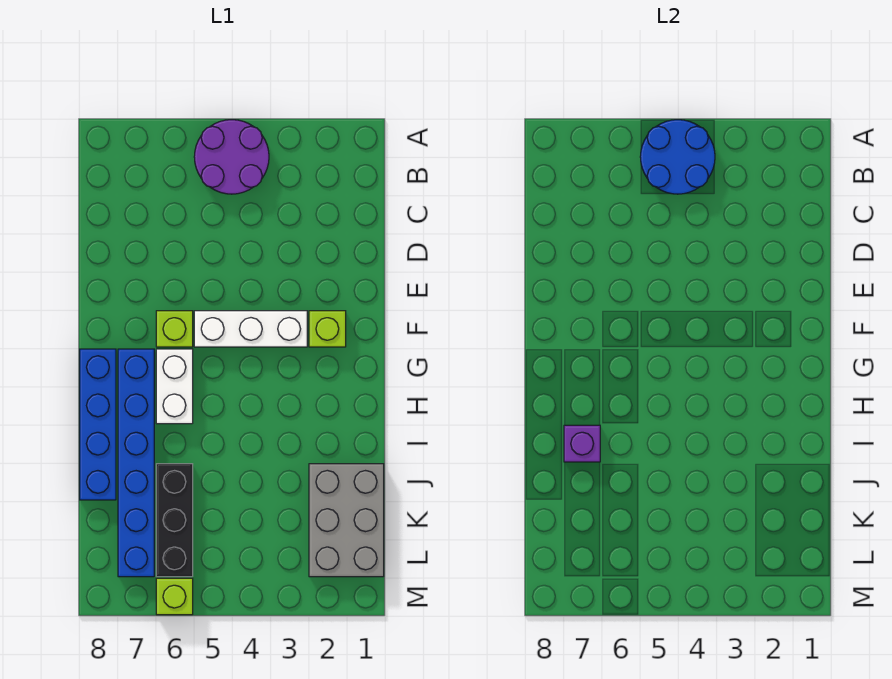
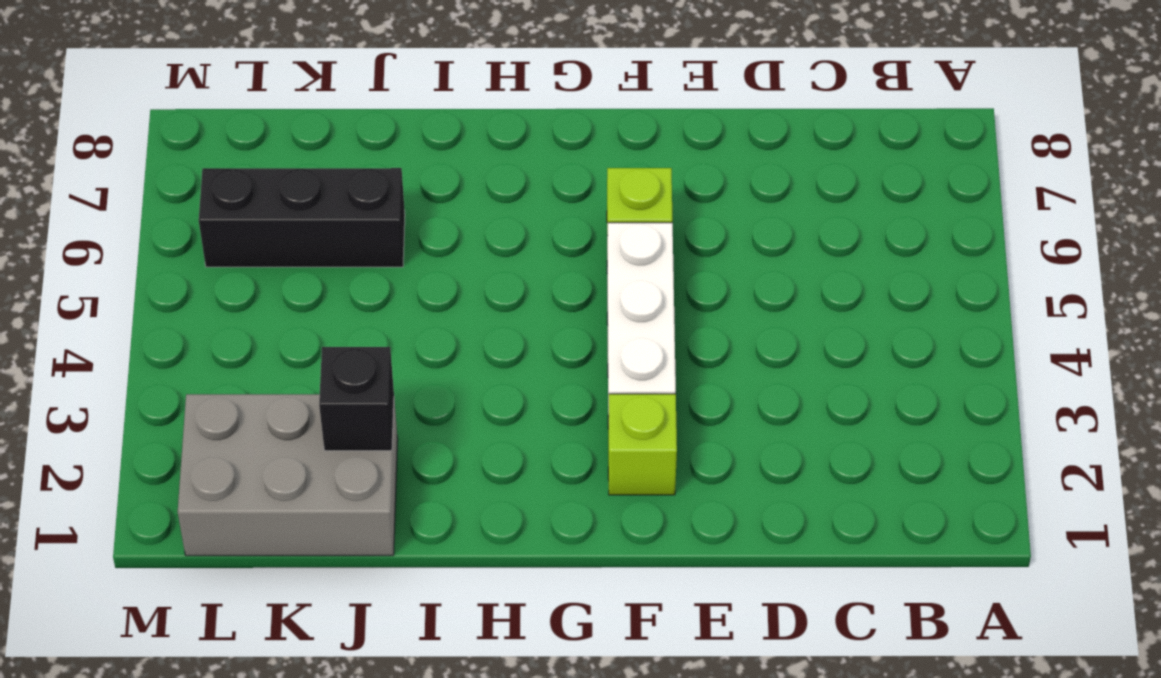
black brick J2 level 2 -> none
none -> purple round brick A4:B5 level 1
none -> white brick G6:H6 level 1
none -> blue brick G7:L7 level 1

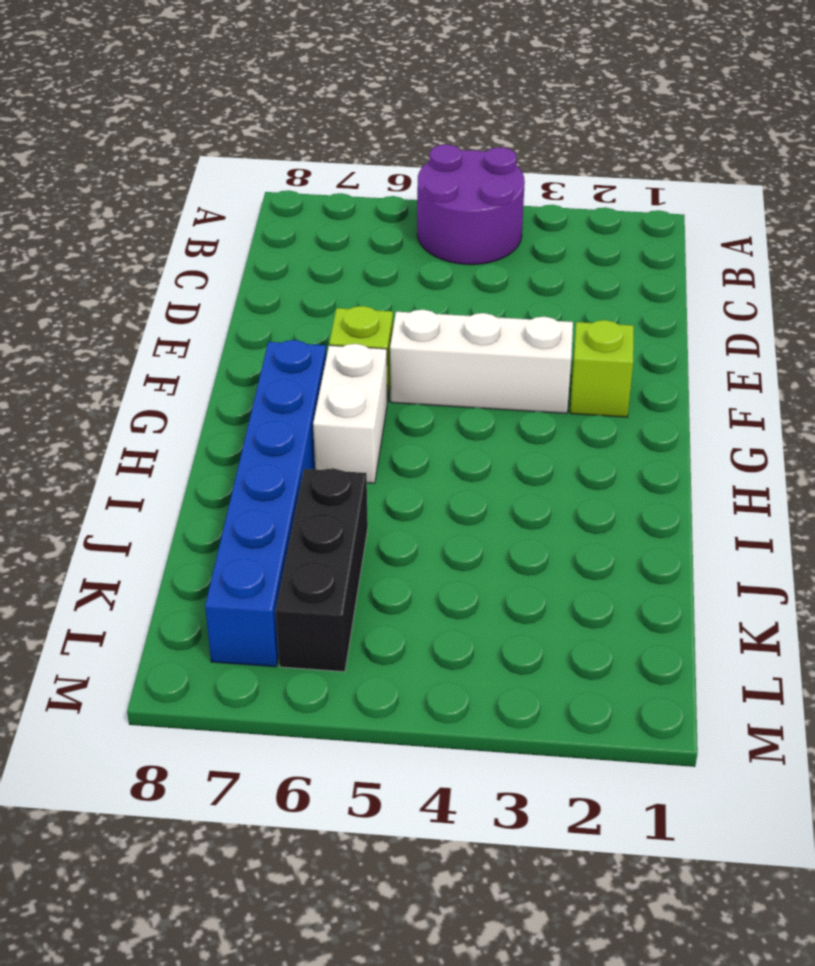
none -> blue brick G8:J8 level 1
none -> grey brick J1:L2 level 1
none -> lime brick M6 level 1

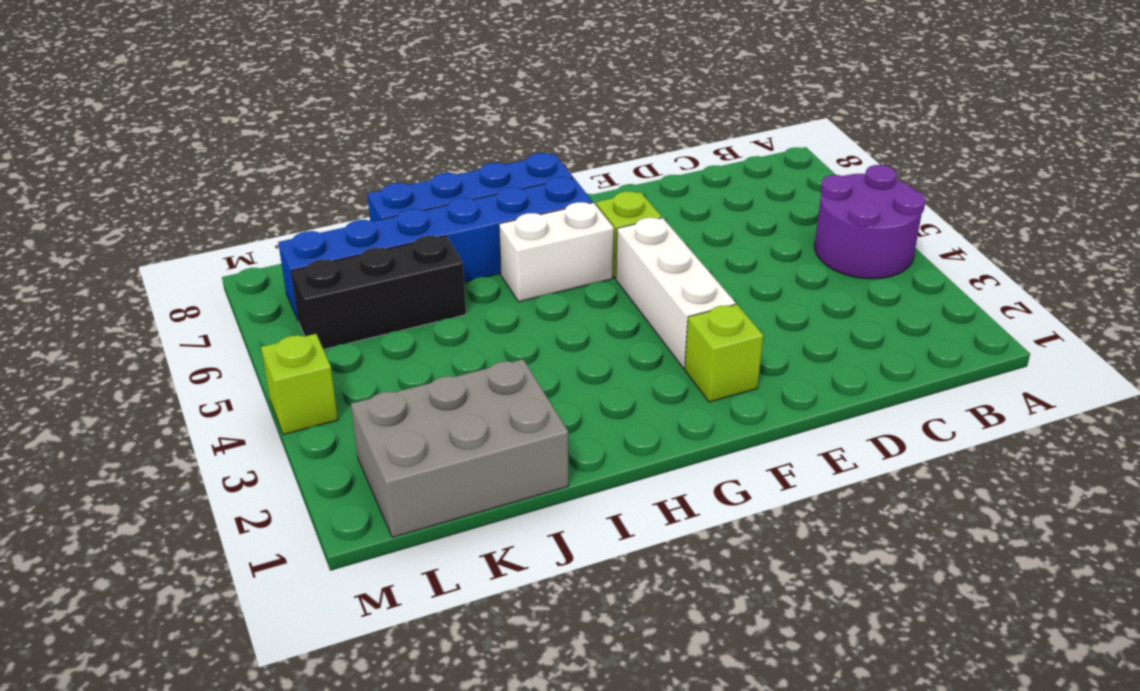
lime brick M4 level 1 -> lime brick M6 level 1
none -> blue round brick A4:B5 level 2
none -> purple brick I7 level 2

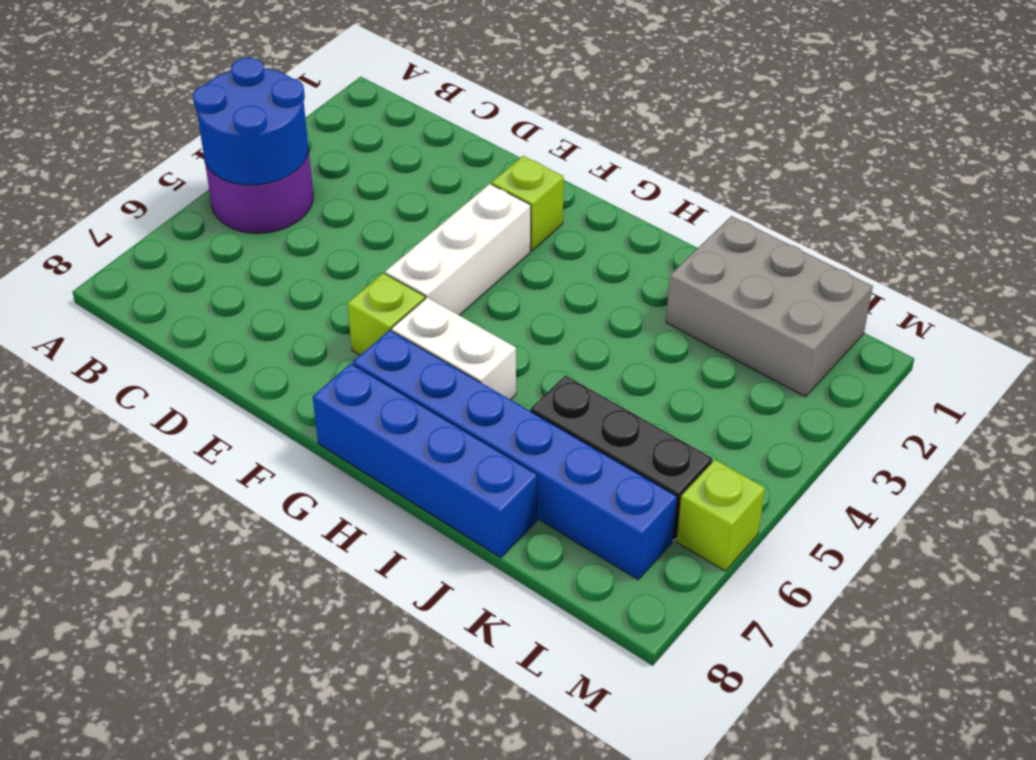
none -> purple brick I7 level 2

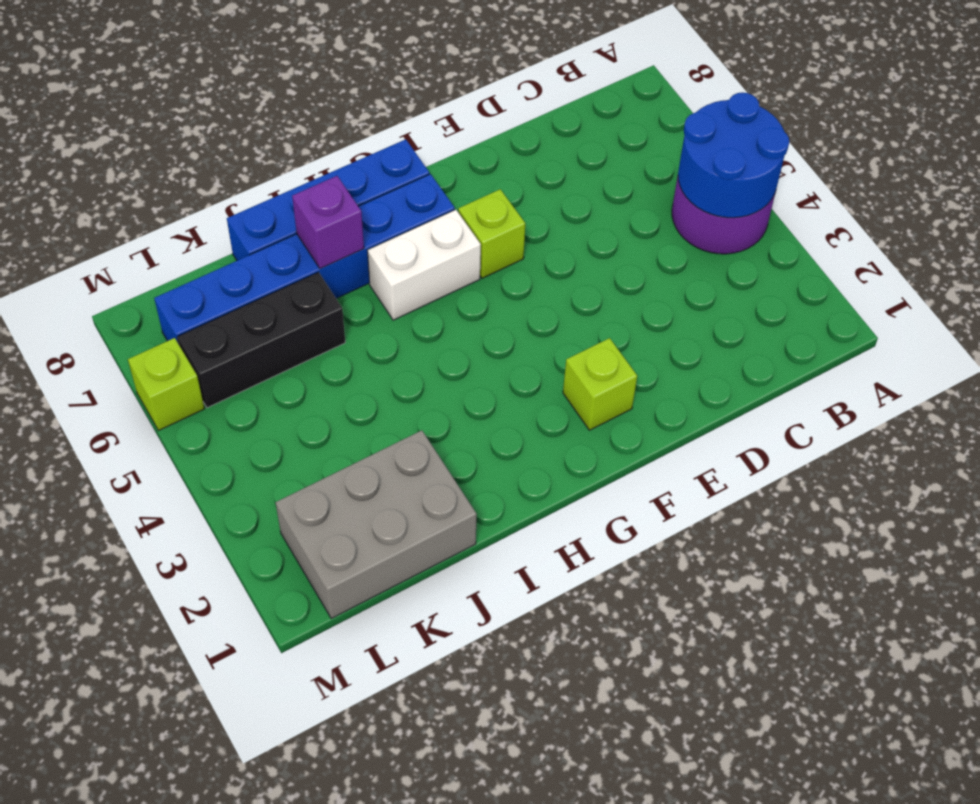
none -> white brick F3:F5 level 1

